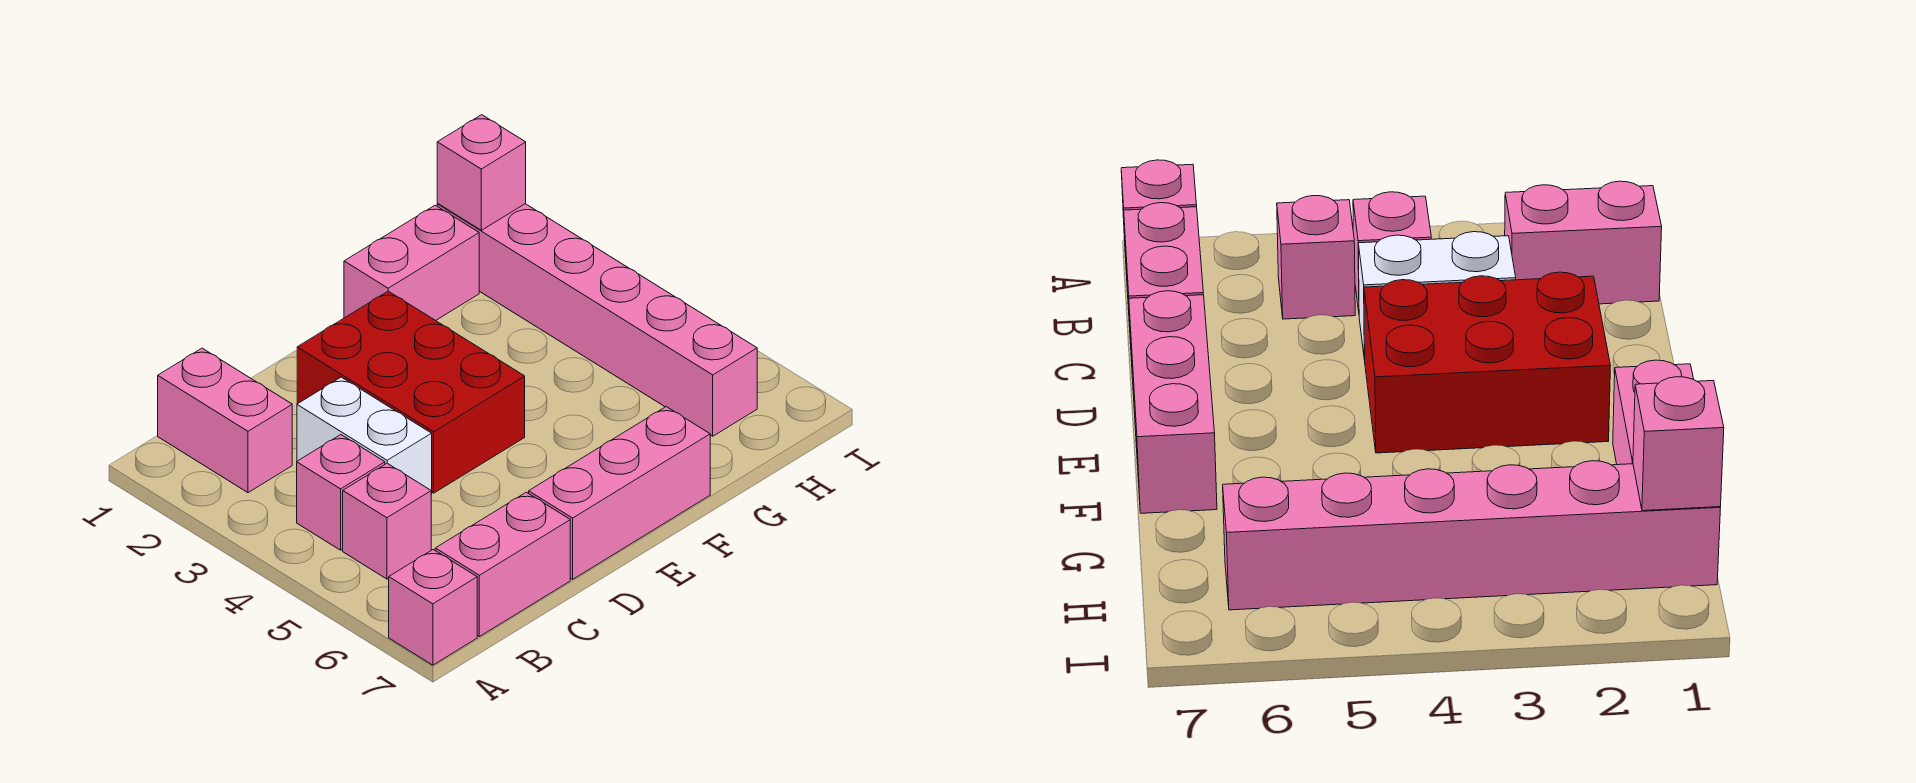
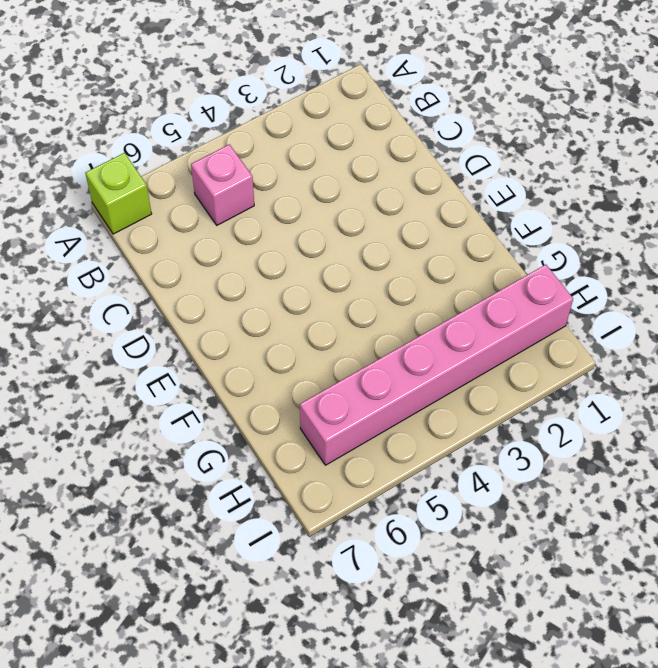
lime brick A7 level 1 -> pink brick A7 level 1
none -> pink brick B1:B2 level 1
none -> pink brick B4 level 1

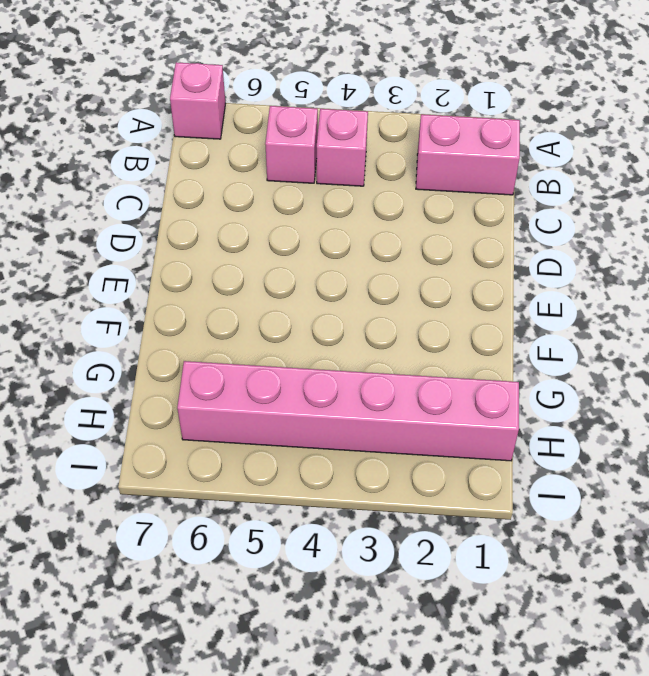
none -> pink brick B7:C7 level 1
none -> white brick C3:C4 level 1

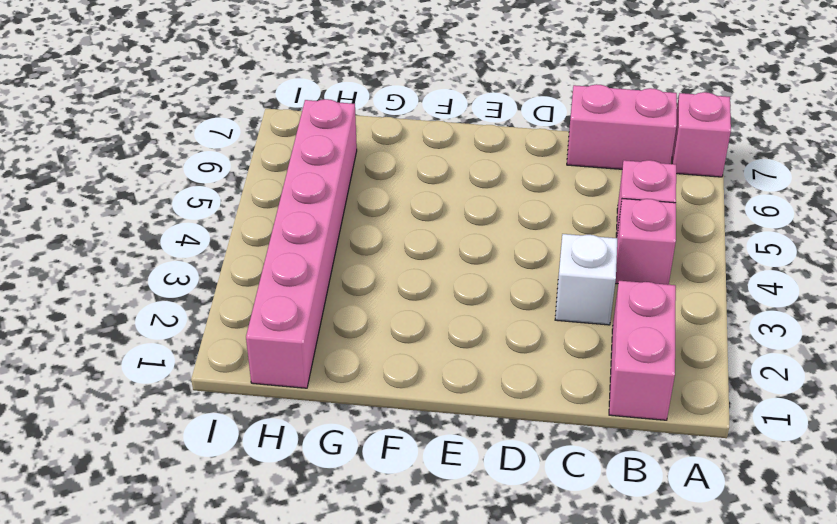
white brick C3 level 1 -> white brick C3:C4 level 1
none -> red brick D2:E4 level 1
none -> pink brick D7:F7 level 1

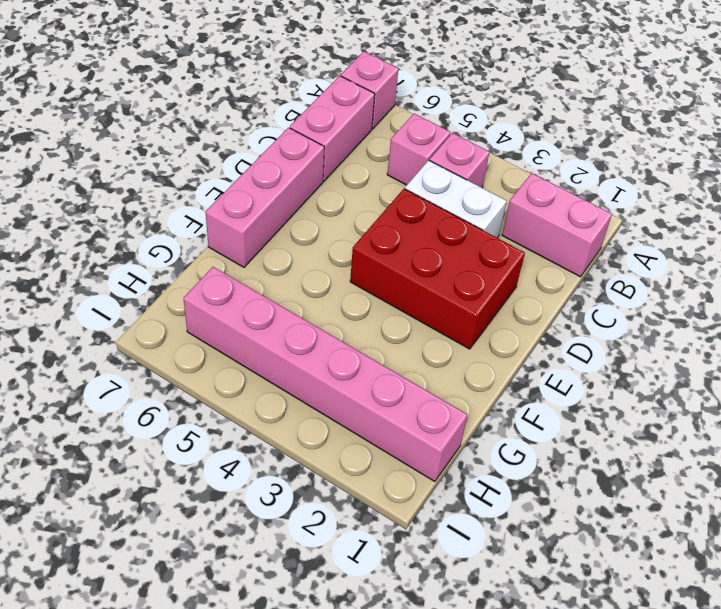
none -> pink brick F1:G1 level 1
none -> pink brick H1 level 2

